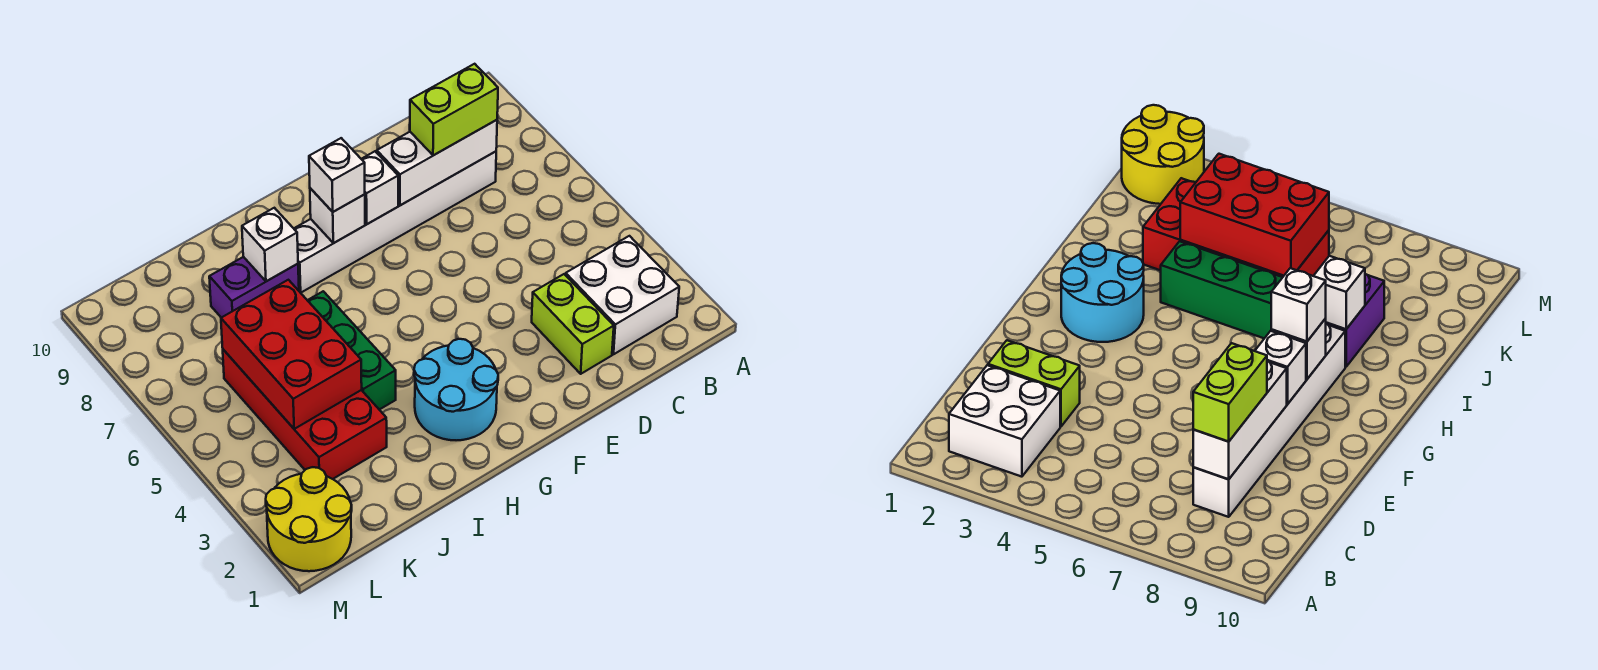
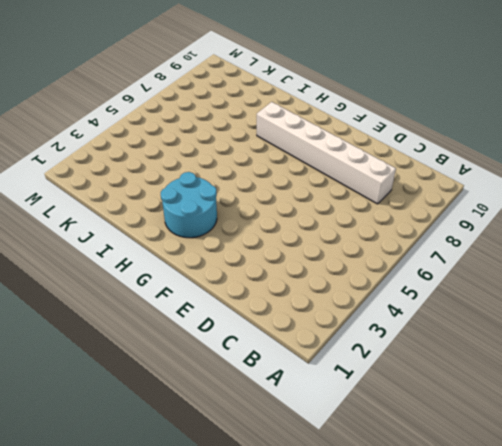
none -> white brick B2:C3 level 1
none -> lime brick D2:D3 level 1
none -> green brick I4:I6 level 1

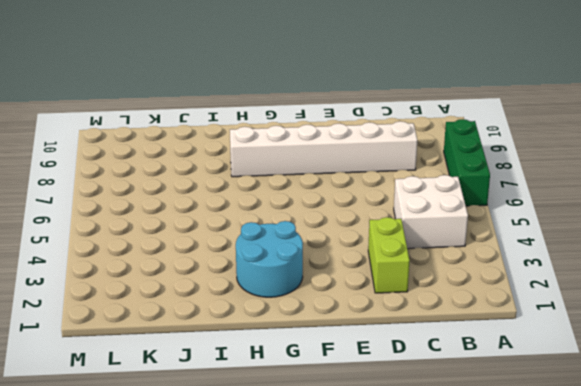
green brick A6:A8 level 1 -> green brick I4:I6 level 1
white brick B4:C5 level 1 -> white brick B2:C3 level 1
none -> purple brick I8:J8 level 1
none -> red brick J3:K6 level 1
none -> yellow round brick L1:M2 level 1

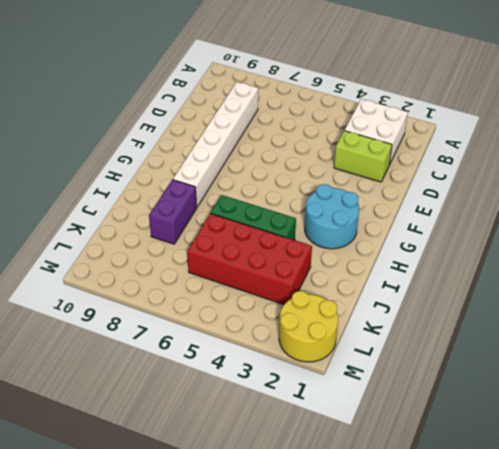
none -> white brick C8:E8 level 2
none -> white brick F8 level 2
none -> white brick G8 level 2

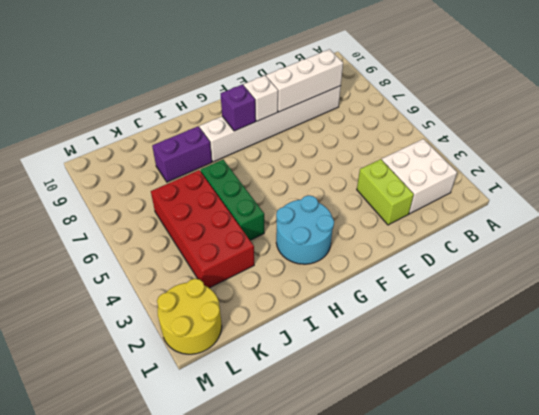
purple brick G8 level 2 -> white brick G8 level 2
none -> white brick I8 level 2
none -> red brick J4:K6 level 2
none -> lime brick C8:D8 level 3

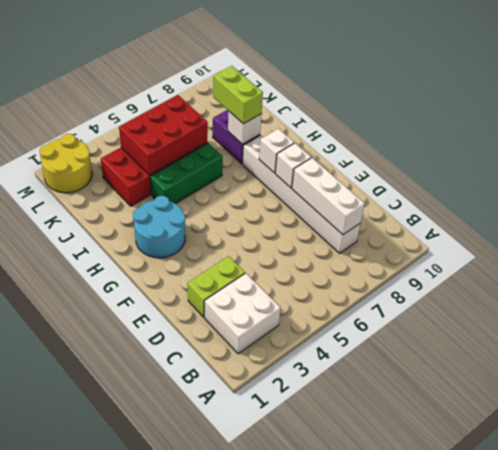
lime brick I8:J8 level 3 -> lime brick C8:D8 level 3
none -> white brick G8 level 3

